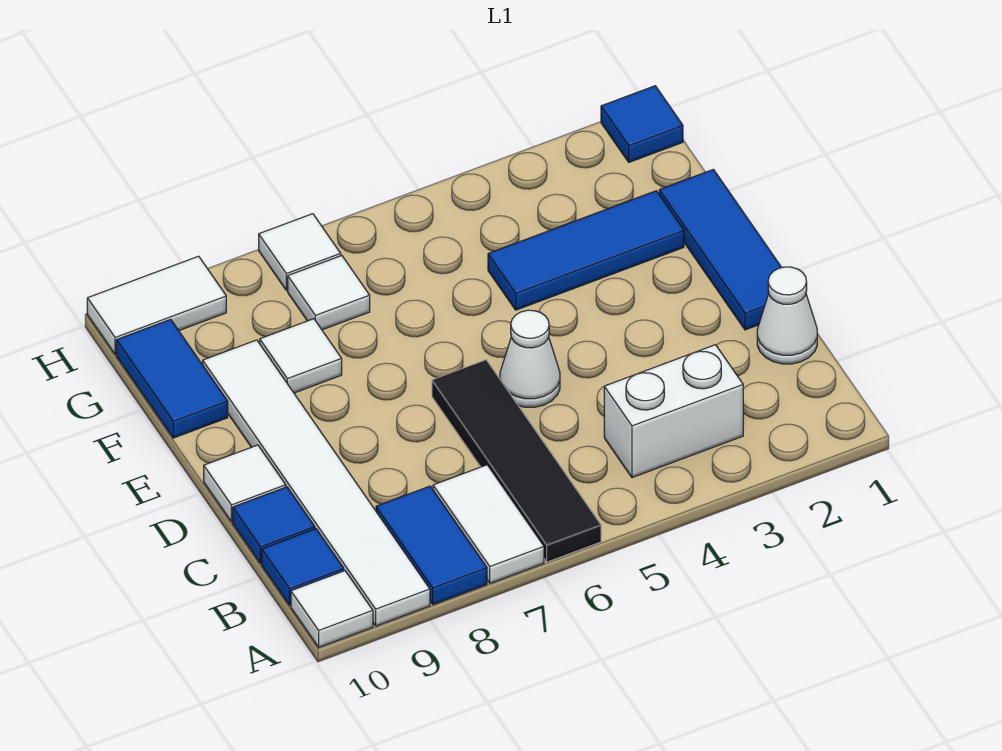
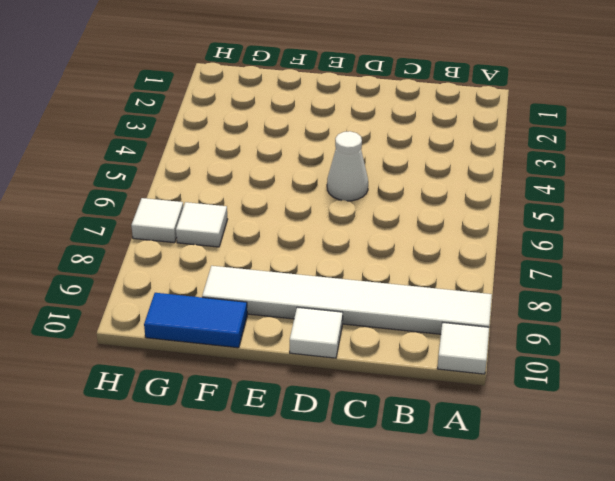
none -> black tile A6:D6 level 1
none -> white tile A7:B7 level 1
none -> blue tile A8:B8 level 1

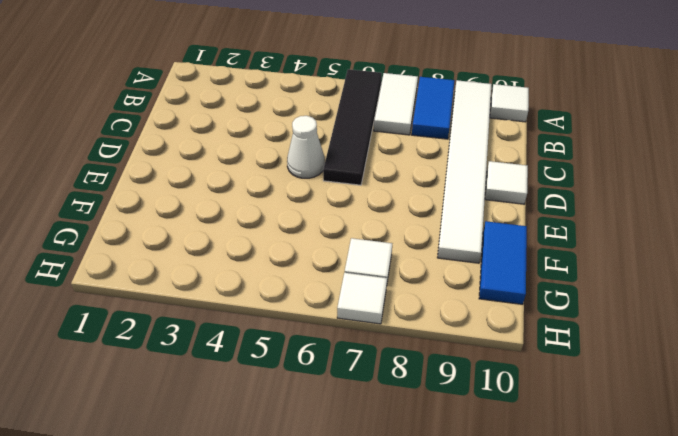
none -> white brick B3:B4 level 1
none -> blue tile B10 level 1
none -> white cone C1 level 1

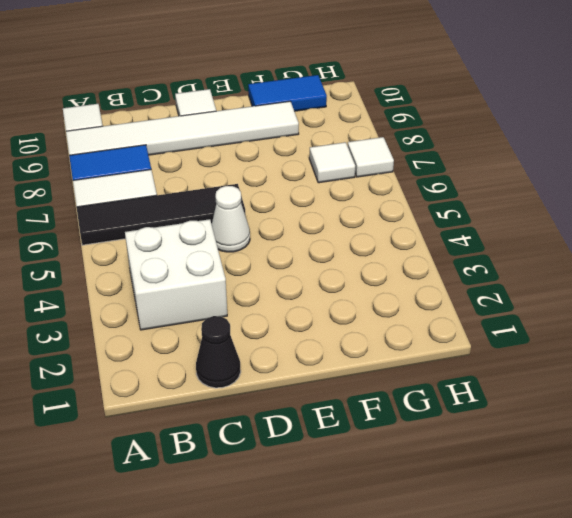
white brick B3:C4 level 1 -> white brick B3:B4 level 1
black cone C1 level 1 -> white cone C1 level 1
none -> blue tile B10 level 1
none -> blue tile C10 level 1
none -> blue tile D1:F1 level 1

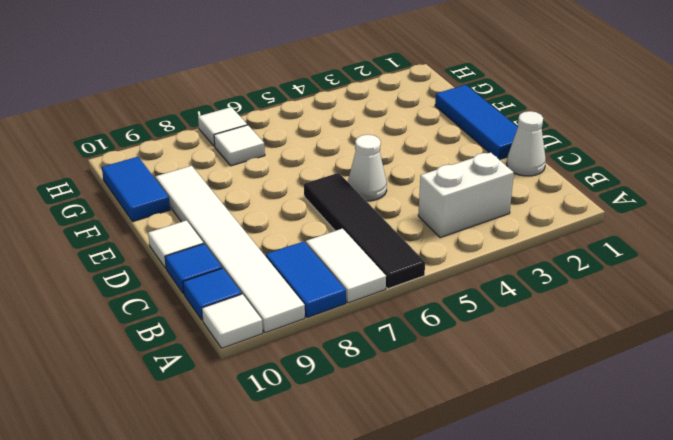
none -> blue tile F2:F4 level 1
none -> white tile F8 level 1
none -> blue tile H1 level 1

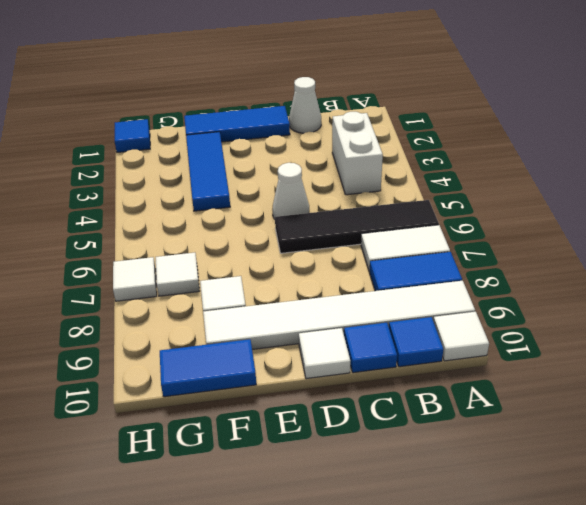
none -> white tile H9:H10 level 1

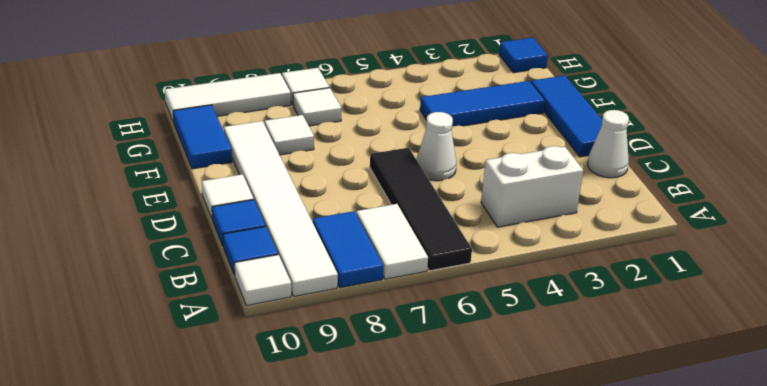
white tile H8:H10 level 1 -> white tile H9:H10 level 1

